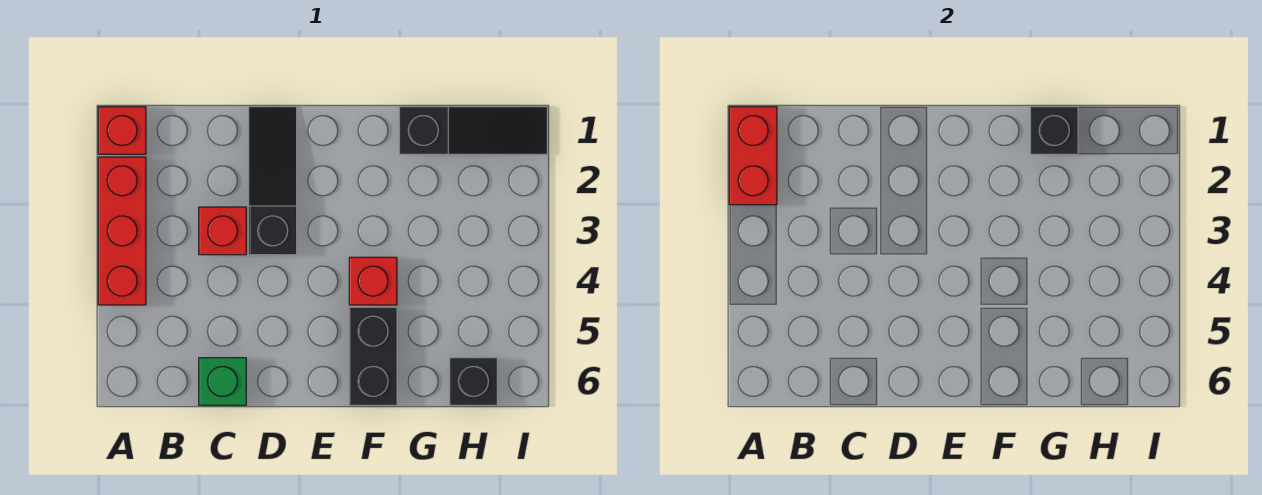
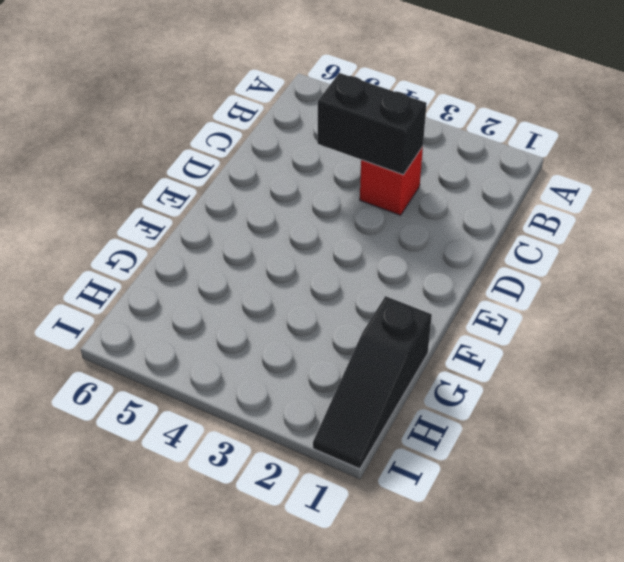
black brick C3:C4 level 2 -> black brick F5:F6 level 1
none -> red brick A1 level 1
none -> red brick A2:A4 level 1

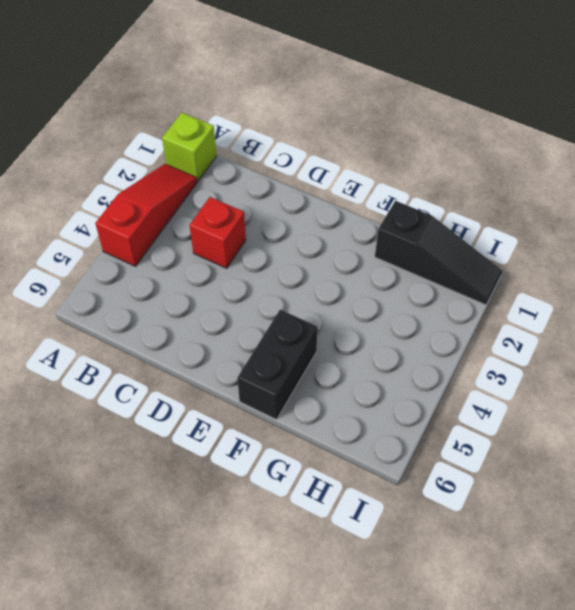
lime brick A1 level 1 -> red brick A1 level 1
red slope A2:A4 level 1 top 4 -> red brick A2:A4 level 1
none -> green brick C6 level 1
none -> black slope D1:D3 level 1 top 3

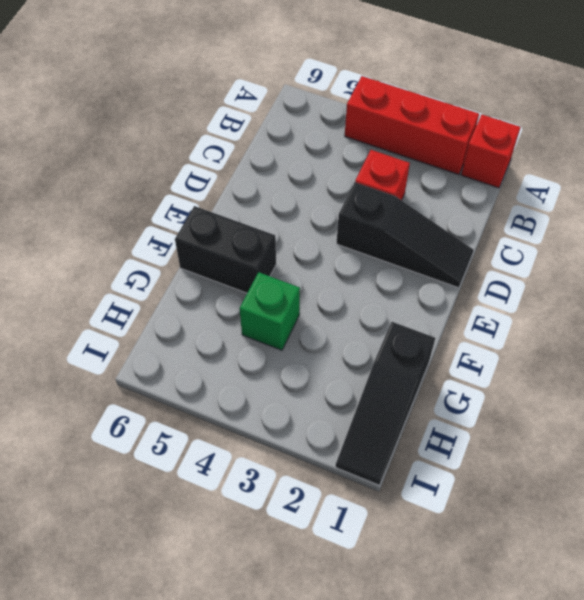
green brick G4 level 1 -> green brick C6 level 1
none -> red brick F4 level 1
none -> black brick H6 level 1

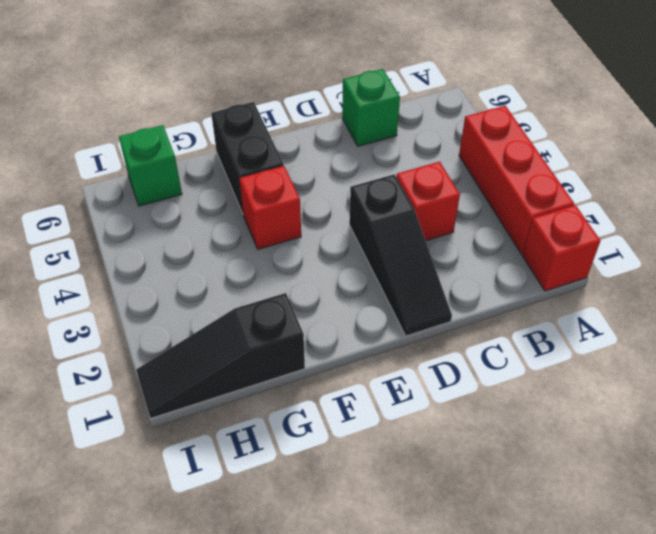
green brick H6 level 1 -> black brick H6 level 1
none -> red brick A1:A2 level 2
none -> black brick G1 level 2

